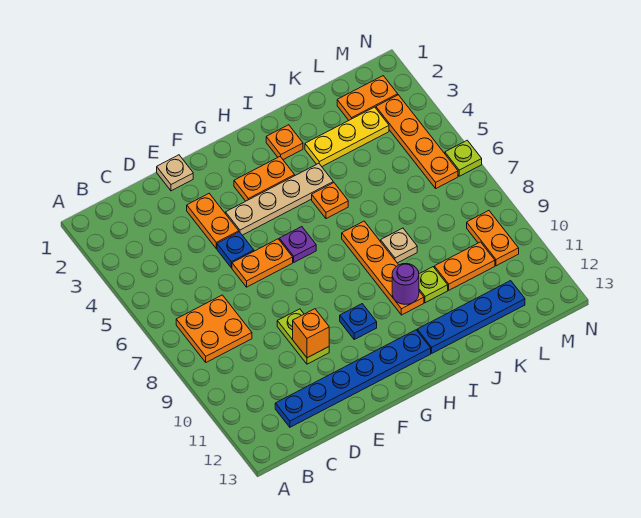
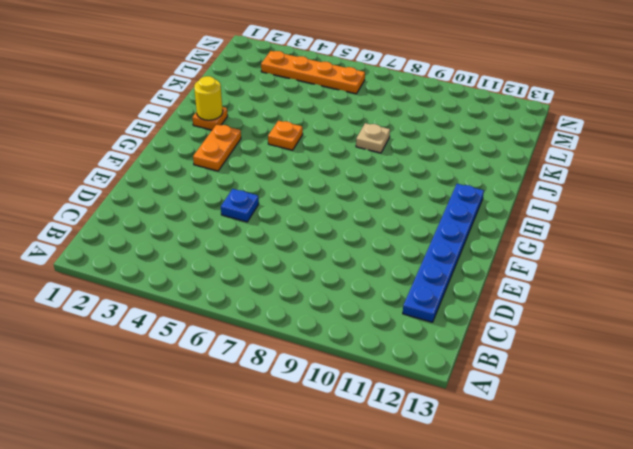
yellow round brick I2 level 2 -> none
none -> orange plate B7:C8 level 1
none -> tan plate E1 level 1
none -> orange plate E3:E4 level 1

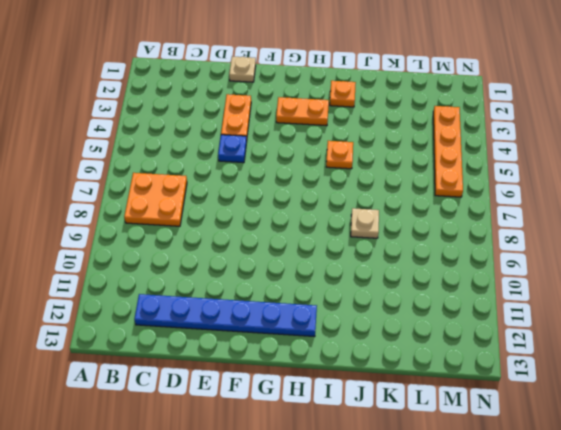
none -> orange plate E6:F6 level 1
none -> lime plate E9:E10 level 1
none -> tan plate F4:I4 level 1

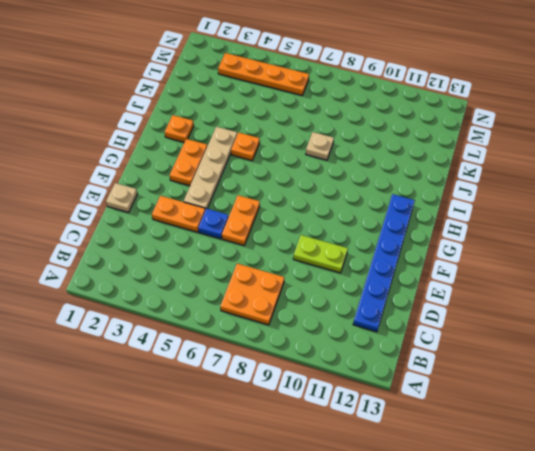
none -> purple plate G6 level 1
none -> blue plate G10 level 1
none -> orange plate I7:I10 level 1

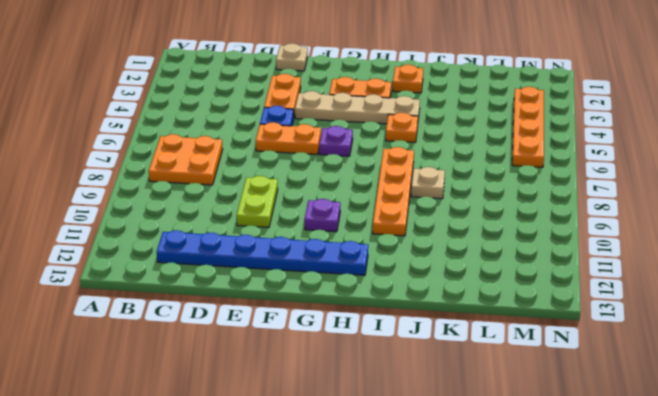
purple plate G10 level 1 -> blue plate G10 level 1
none -> blue plate I12:L12 level 1
none -> yellow plate J3:L3 level 1
none -> lime plate J10 level 1

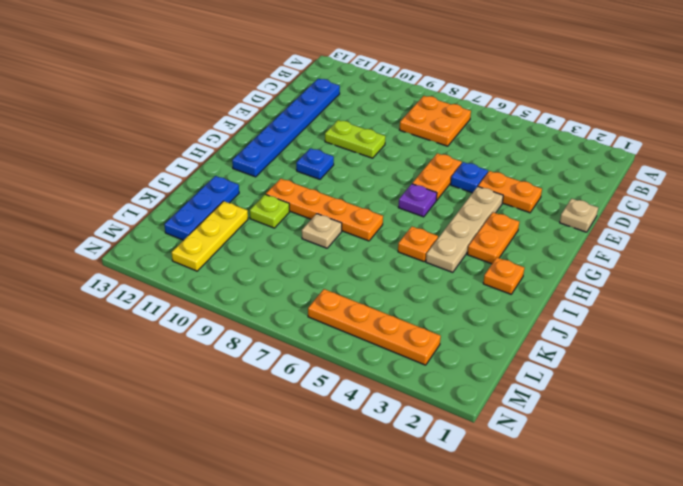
blue plate J12:L12 level 1 -> blue plate I12:L12 level 1
yellow plate K11:M11 level 1 -> yellow plate J3:L3 level 1
none -> orange plate K10:L10 level 1
none -> orange plate L2:M2 level 1
none -> orange plate M9:M10 level 1

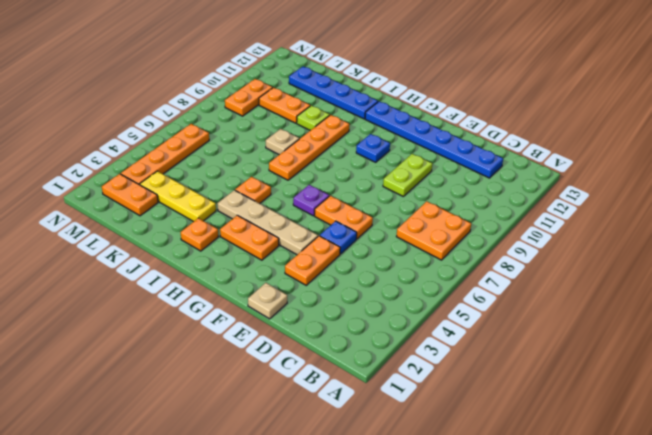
none -> lime plate N6 level 1
none -> orange brick E10 level 2
none -> purple round brick I10 level 2

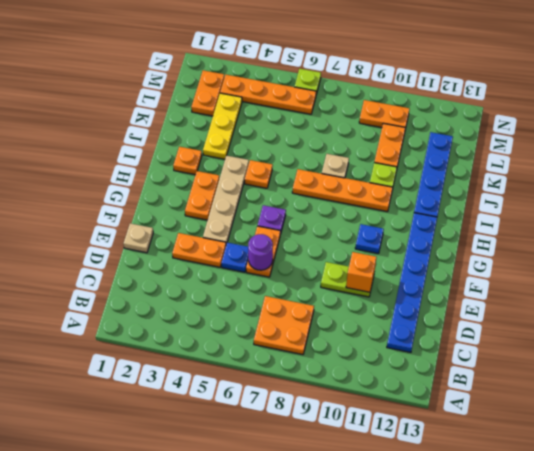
purple round brick E6 level 2 -> purple round brick I10 level 2

